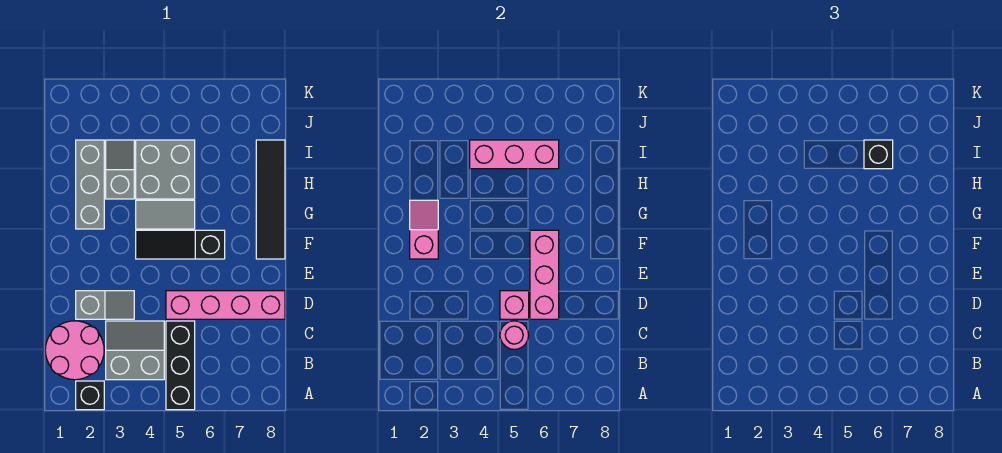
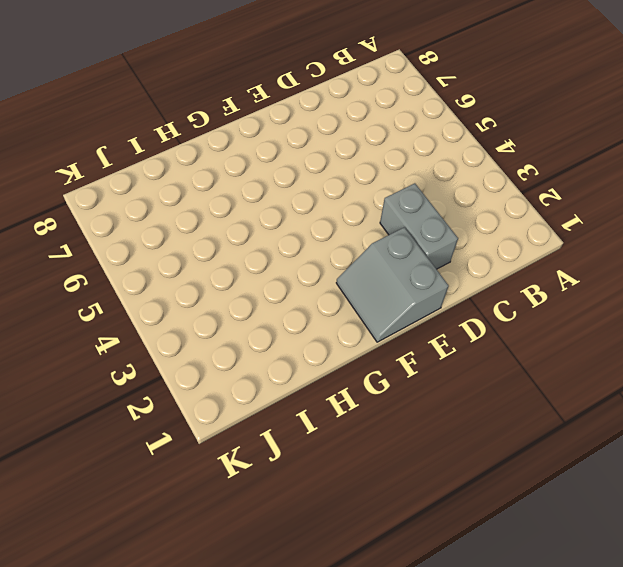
grey brick D2:D3 level 1 -> grey slope D2:D3 level 1 top 2
grey slope E1:F2 level 1 top E -> grey slope B3:C4 level 1 top B
none -> black brick A2 level 1
none -> black brick A5:C5 level 1
none -> pink round brick B1:C2 level 1

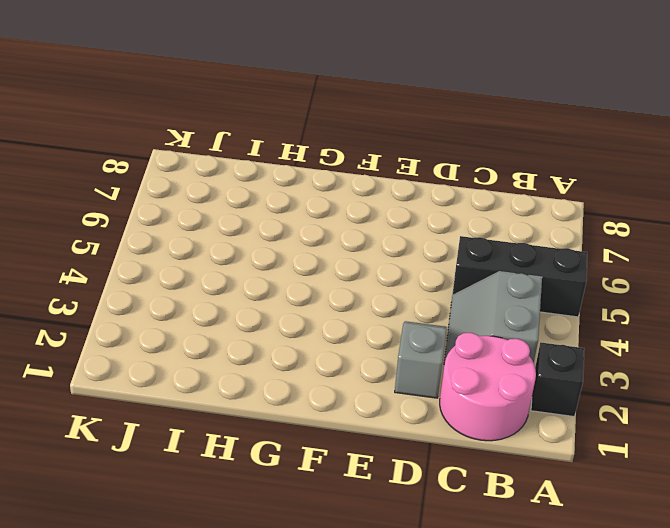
none -> pink brick D5:D8 level 1
none -> black slope F4:F6 level 1 top 6
none -> black tile F8:I8 level 1

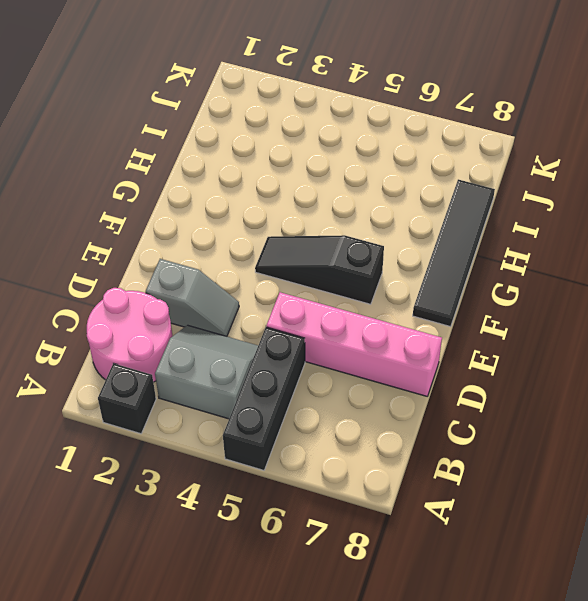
none -> grey brick G2:I2 level 1
none -> grey tile G4:G5 level 1
none -> grey slope H3:I3 level 1 top H

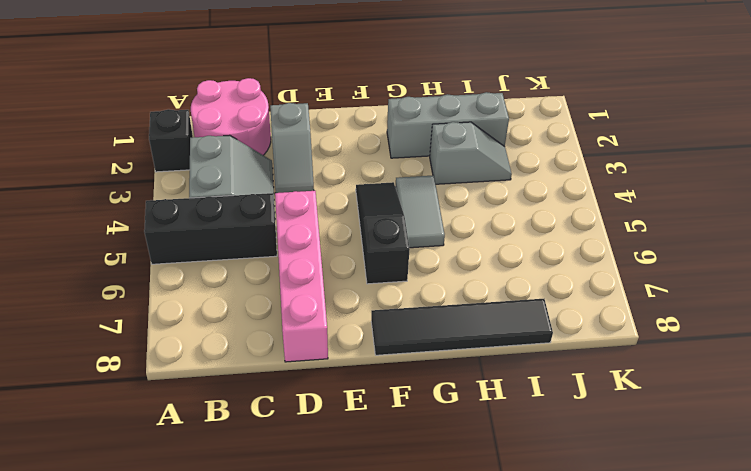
none -> grey brick H4:I5 level 1
none -> pink round brick C5 level 2
none -> pink brick D5 level 2

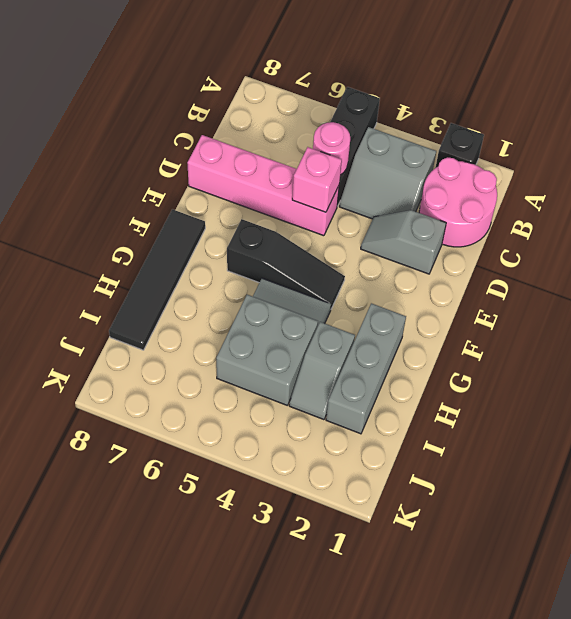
none -> pink brick D6:F6 level 2
none -> pink slope F2:G2 level 2 top F
none -> pink brick I4:I6 level 2

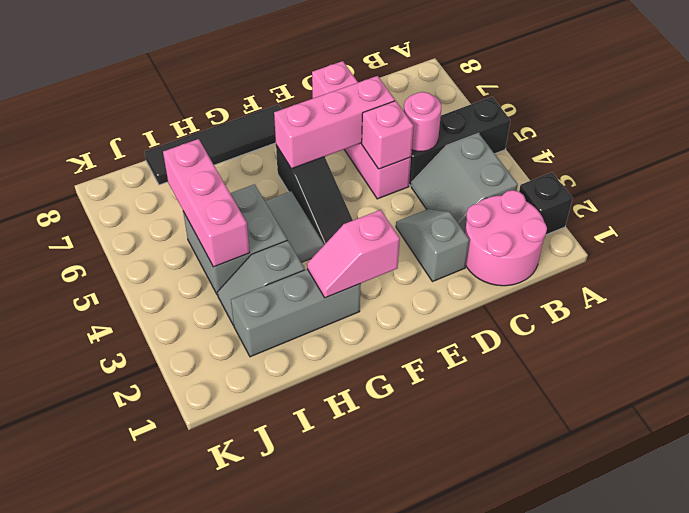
none -> black brick I6 level 3

